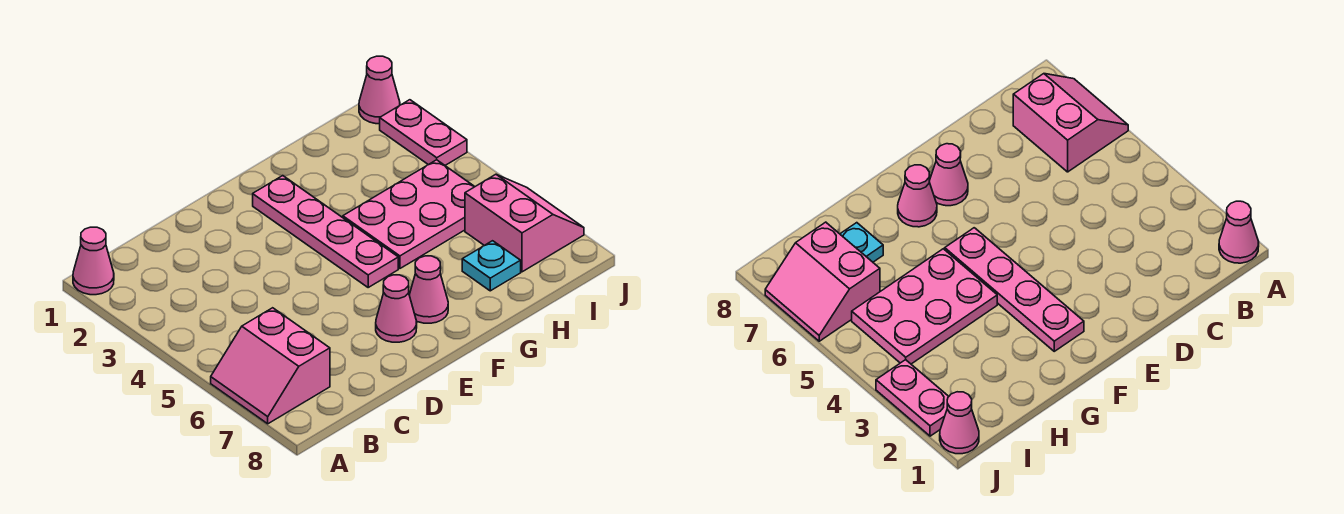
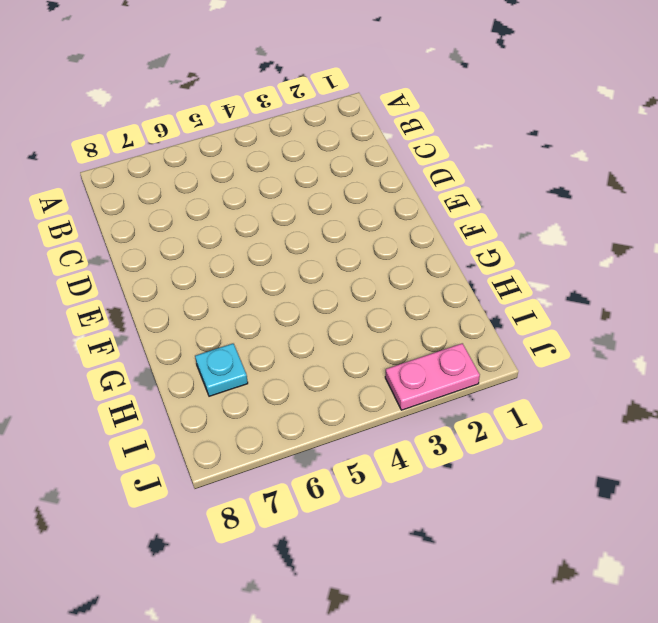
none -> pink cone A1 level 1
none -> pink slope A6:B7 level 1 top B

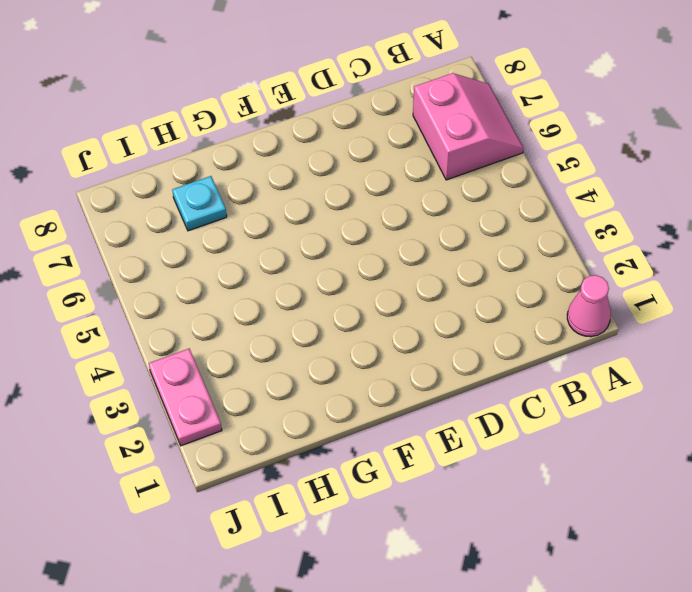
none -> pink cone E7 level 1
none -> pink plate F2:F5 level 1

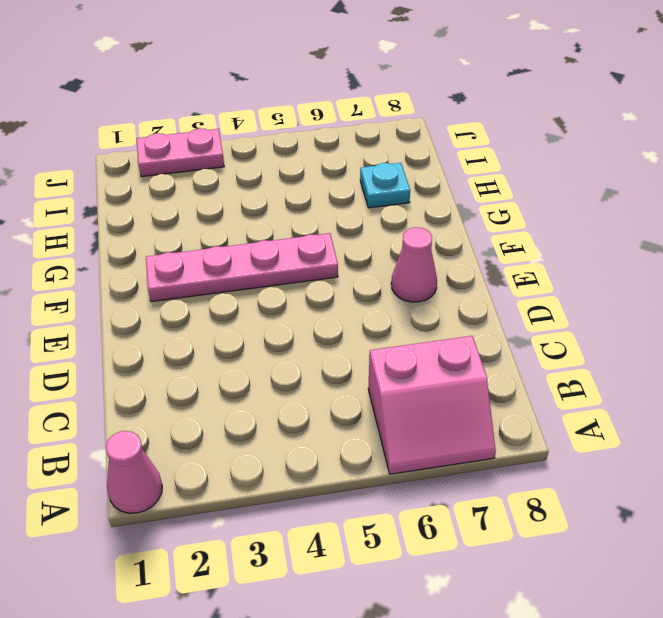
none -> pink cone F7 level 1
none -> pink plate G4:I5 level 1

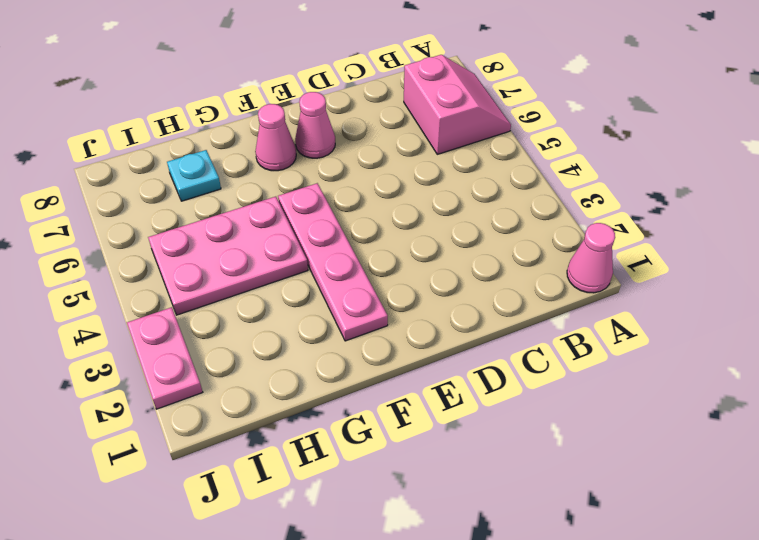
none -> pink slope I6:J7 level 1 top I
none -> pink cone J1 level 1

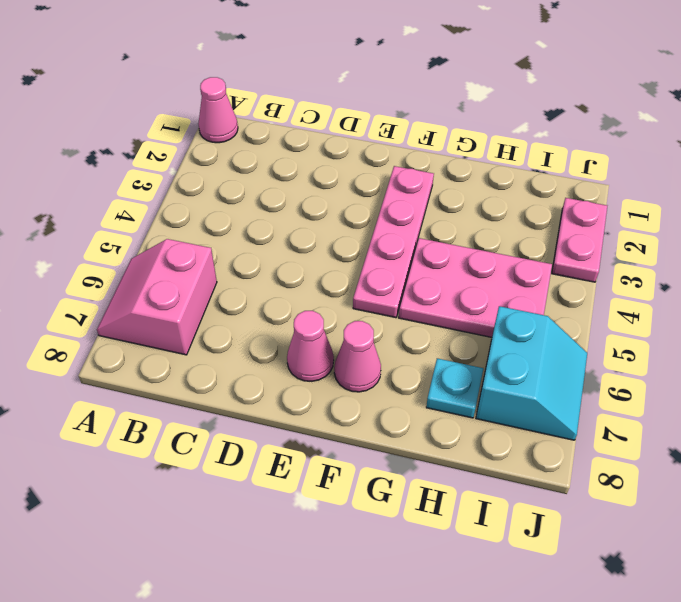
cyan slope I6:J7 level 1 top I -> pink slope I6:J7 level 1 top I
none -> pink cone J1 level 1

